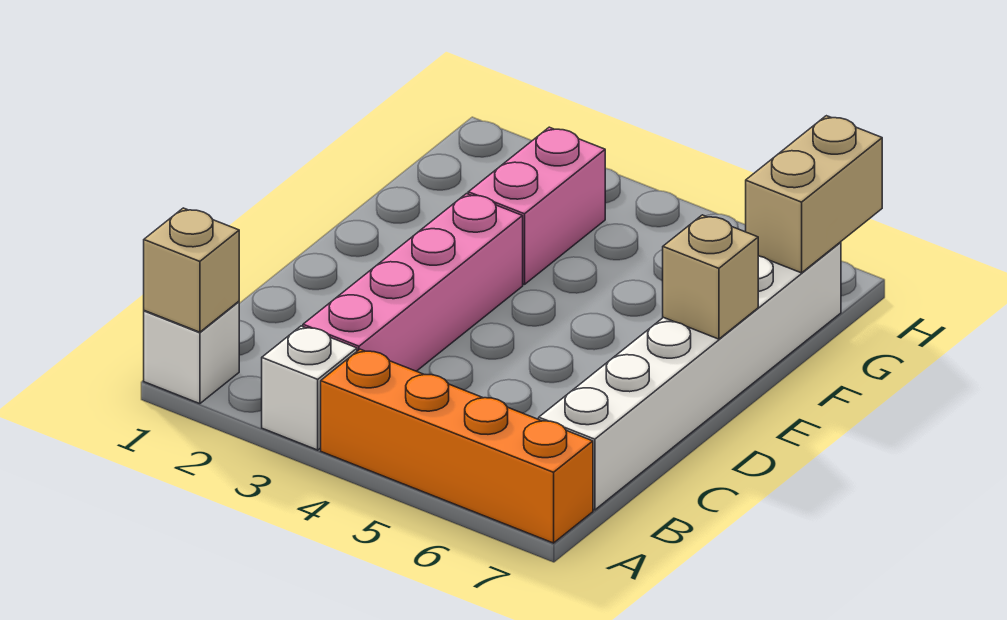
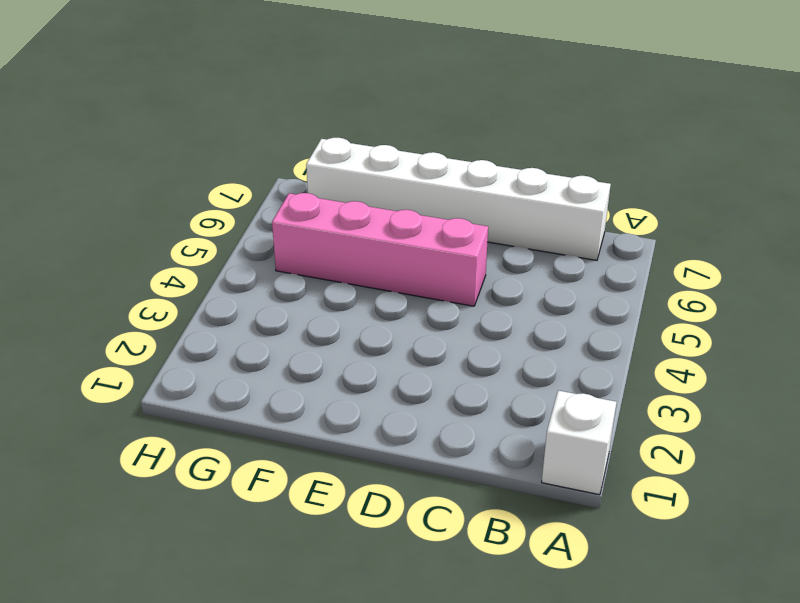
pink brick D5:G5 level 1 -> pink brick B3:E3 level 1
none -> white brick A3 level 1
none -> orange brick A4:A7 level 1

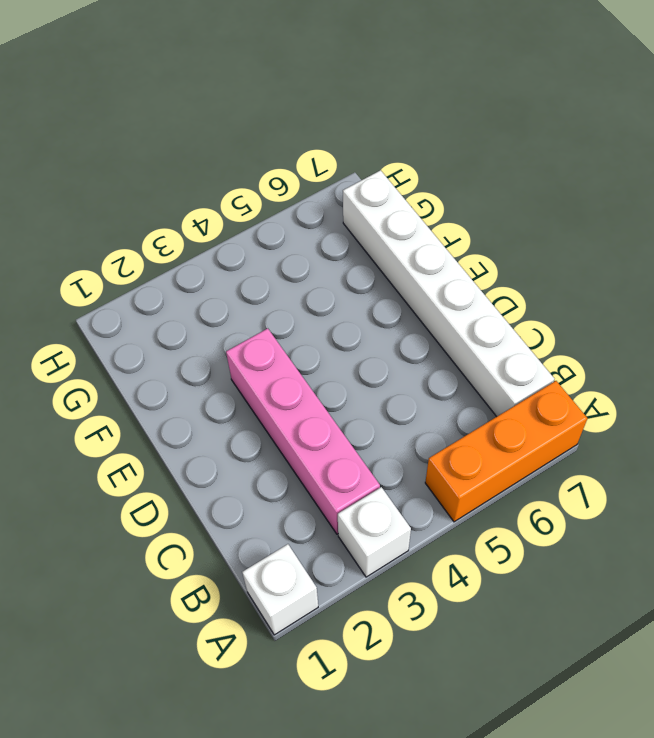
orange brick A5:A7 level 1 -> orange brick A4:A7 level 1
none -> pink brick F3:G3 level 1
none -> tan brick A1 level 2

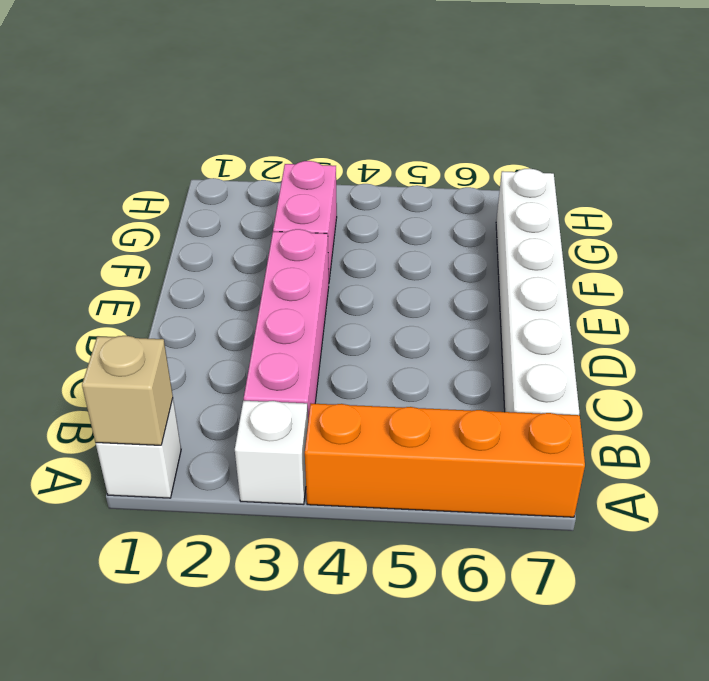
none -> tan brick E7 level 2
none -> tan brick G7:H7 level 2

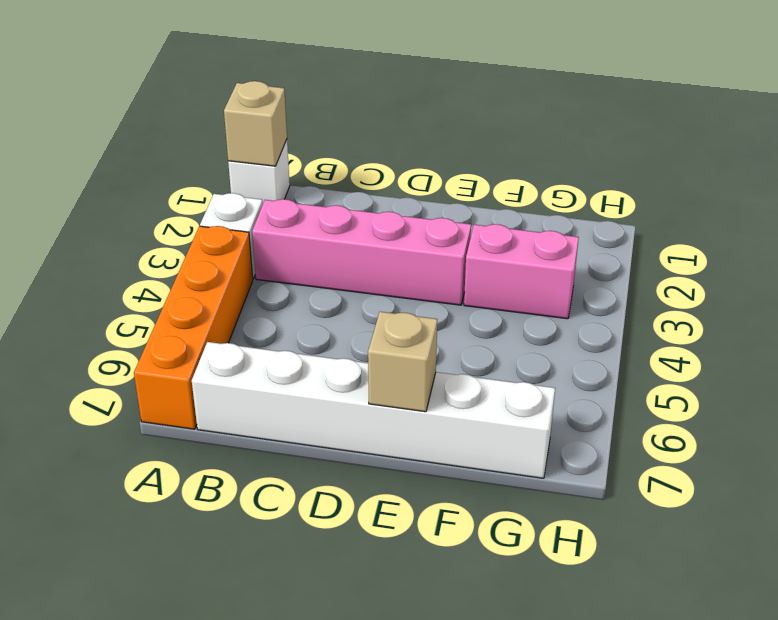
none -> tan brick G7:H7 level 2

